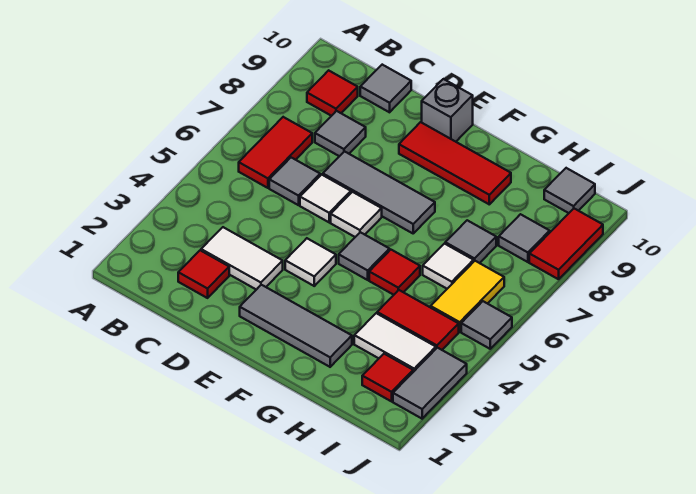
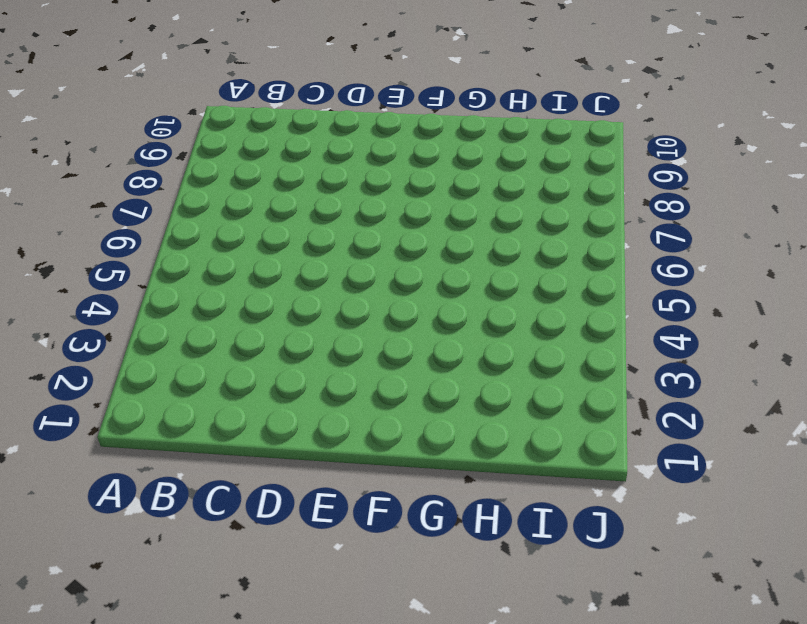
none -> red tile B6:B7 level 1
none -> red tile B9 level 1
none -> red tile C2 level 1

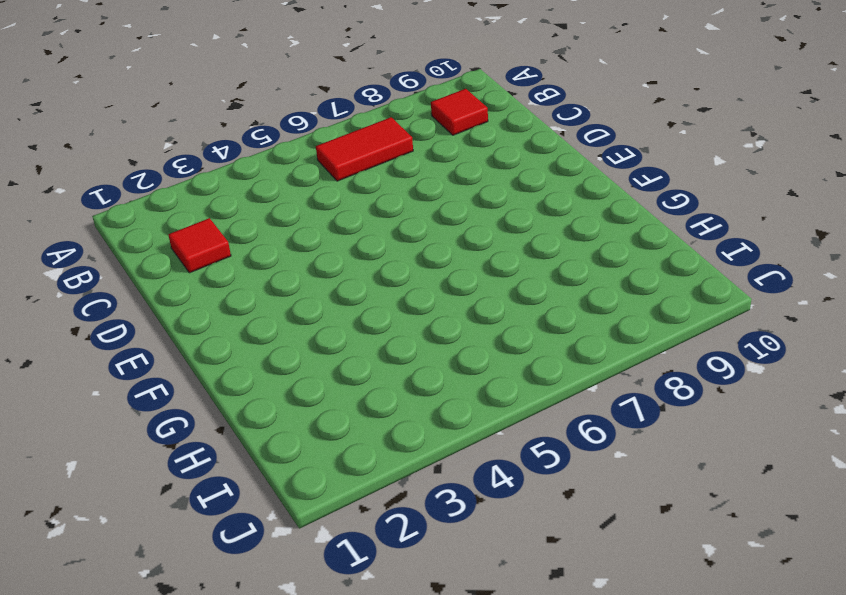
none -> white tile C3:D3 level 1
none -> grey tile C6 level 1
none -> grey tile C8 level 1

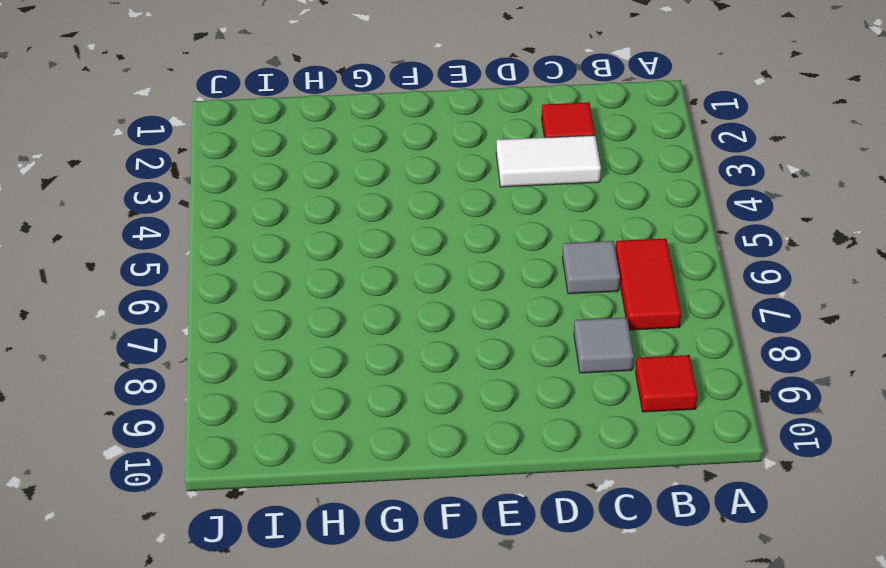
none -> grey tile C10 level 1
none -> white tile D6 level 1
none -> grey tile D7:F7 level 1

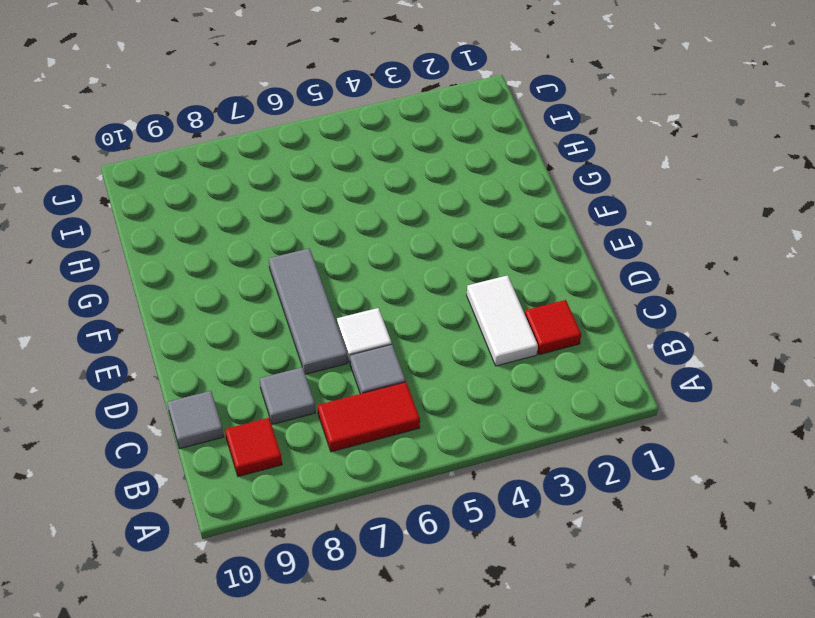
none -> grey tile E2:G2 level 1
none -> white tile E4 level 1
none -> white tile E6 level 1

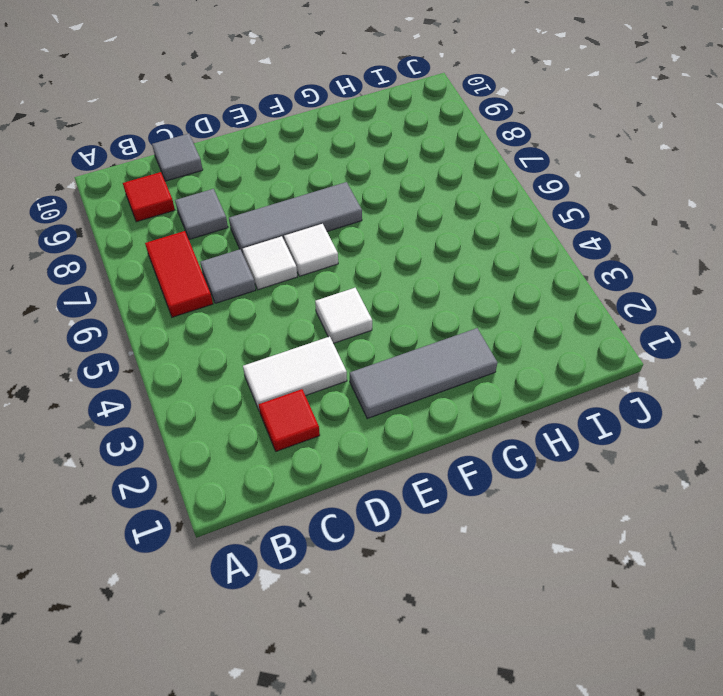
none -> red tile E9:G9 level 1
none -> grey brick E10 level 1
none -> grey tile F5 level 1

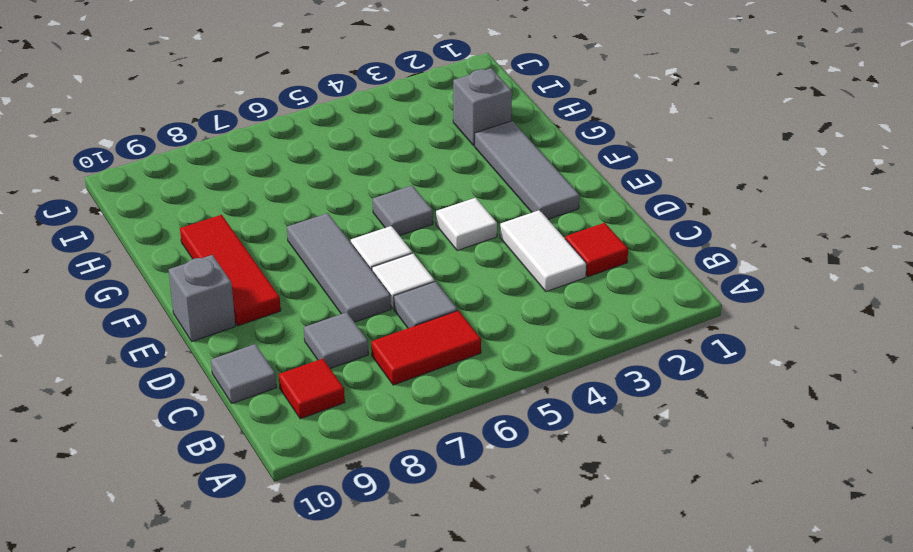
grey brick H2 level 1 -> none
none -> red tile G5 level 1
none -> white tile H3:I3 level 1
none -> red tile H4:I4 level 1

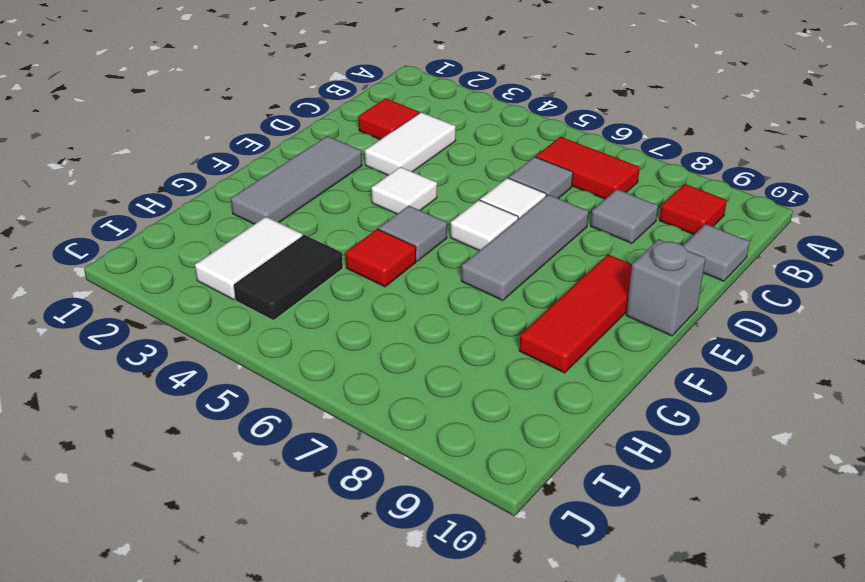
black tile H4:I4 level 1 -> red tile H4:I4 level 1
none -> white tile H6 level 1
none -> grey tile H7 level 1
none -> red tile I2 level 1

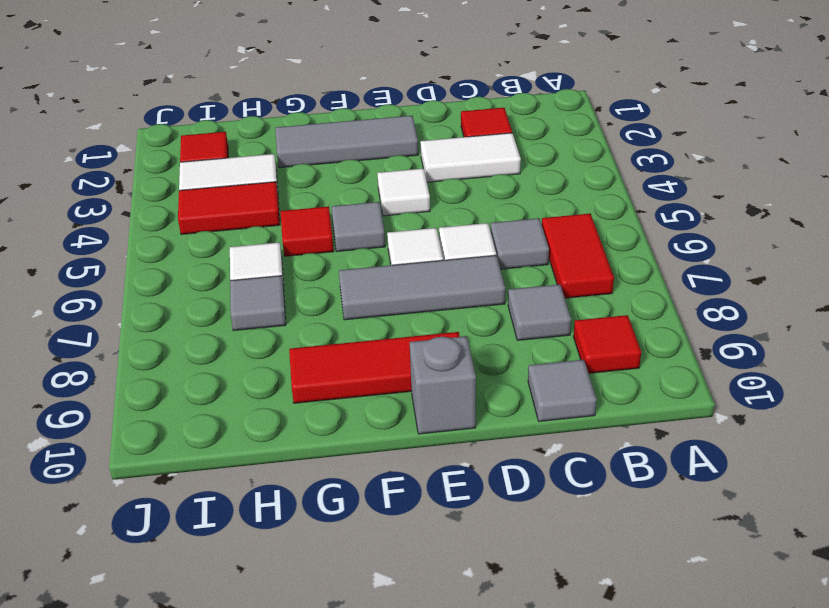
none -> yellow tile I5:I6 level 1
none -> grey tile I8 level 1
none -> grey tile I10 level 1

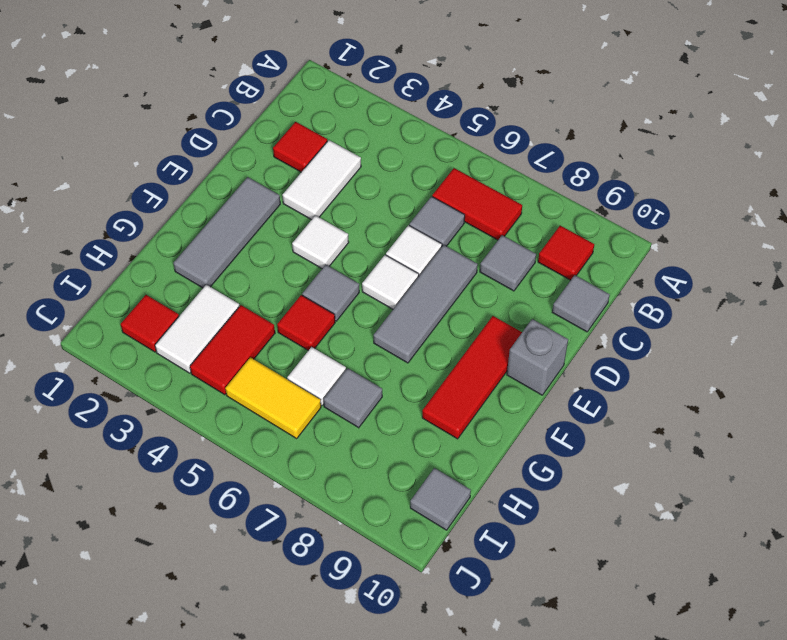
none -> grey tile I8 level 1
none -> grey tile J2:J3 level 1
none -> grey tile J5 level 1

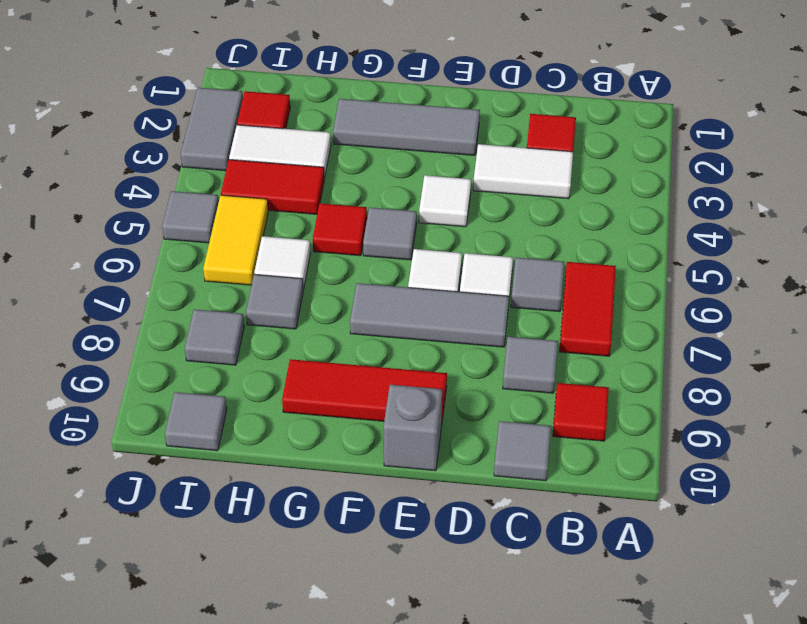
none -> red tile J8:J9 level 1

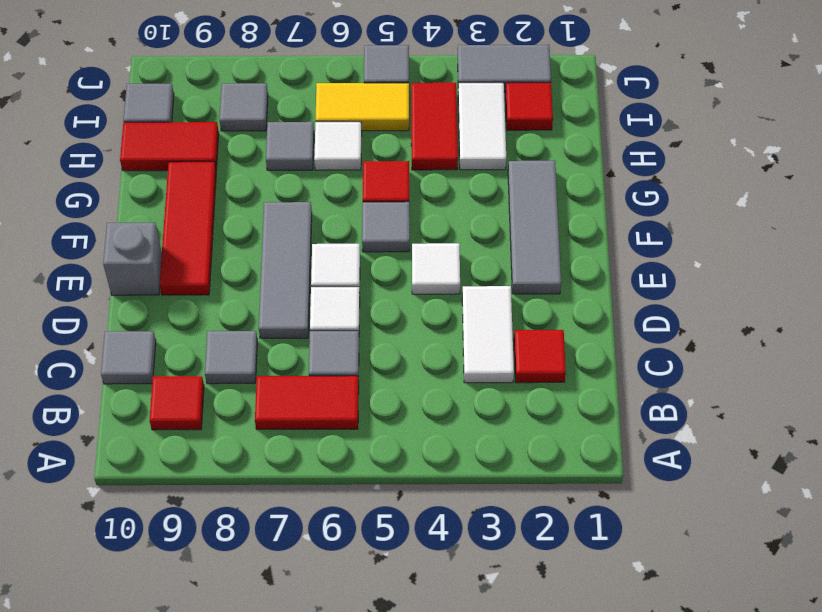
red tile H9:H10 level 1 -> red tile J8:J9 level 1

